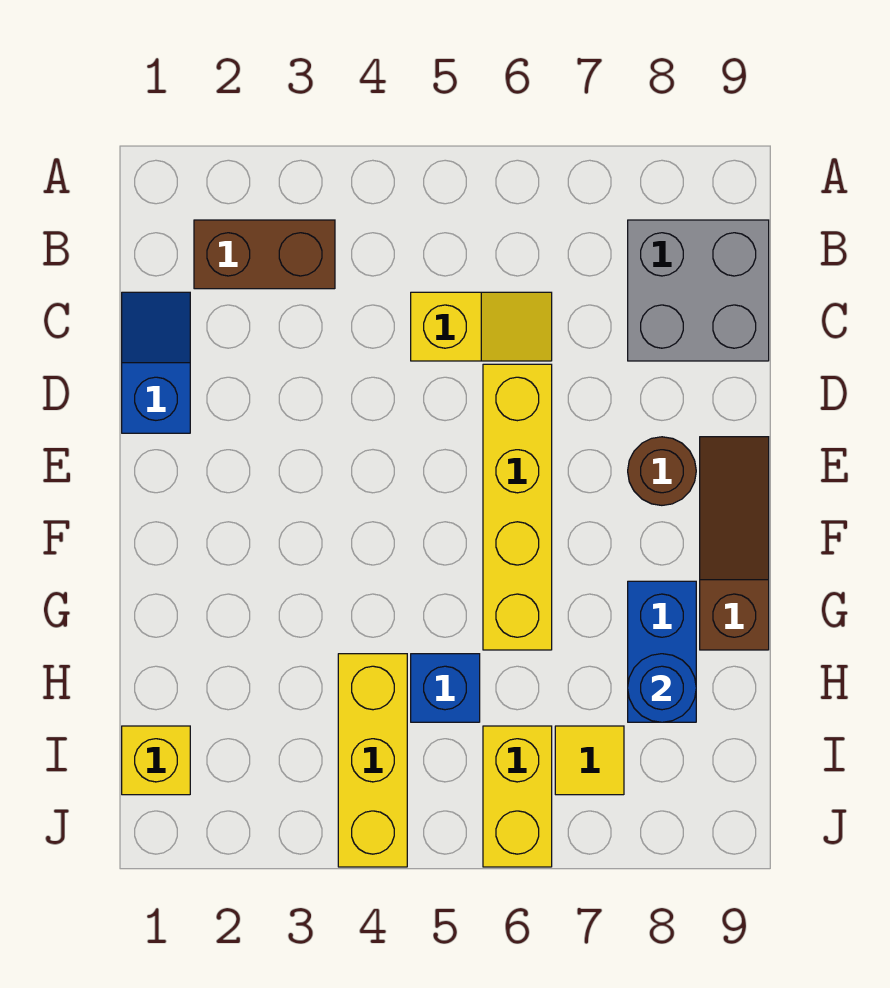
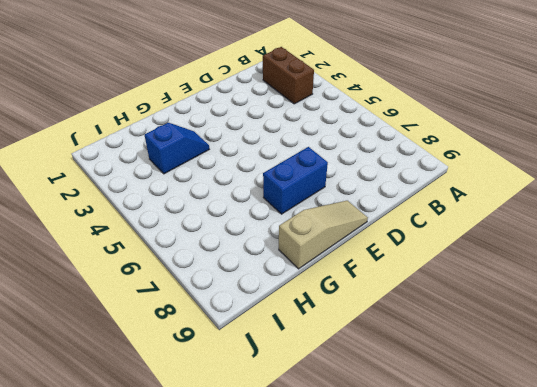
blue brick E7:F7 level 1 -> blue brick G8:H8 level 1
tan slope E9:G9 level 1 top G -> brown slope E9:G9 level 1 top G
blue slope G3:H3 level 1 top H -> blue slope C1:D1 level 1 top D
none -> grey brick B8:C9 level 1
none -> yellow slope C5:C6 level 1 top 5
none -> yellow brick D6:G6 level 1

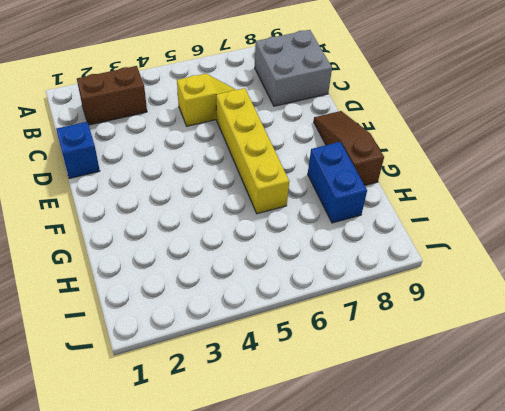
none -> brown round brick E8 level 1
none -> yellow brick H4:J4 level 1
none -> blue brick H5 level 1

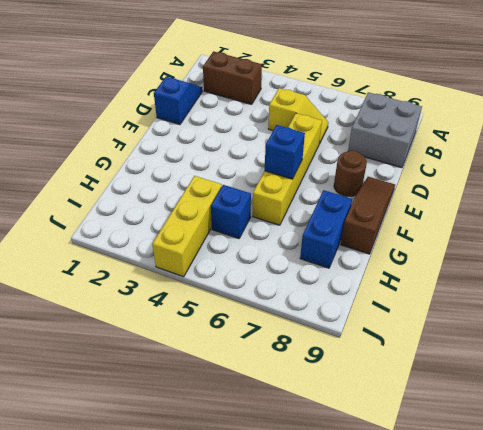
blue brick F6 level 2 -> none
none -> yellow brick I1 level 1
none -> yellow brick I6:J6 level 1
none -> yellow tile I7 level 1

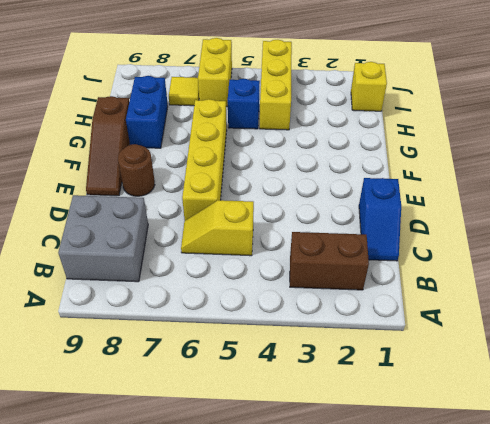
none -> blue round brick H8 level 2

